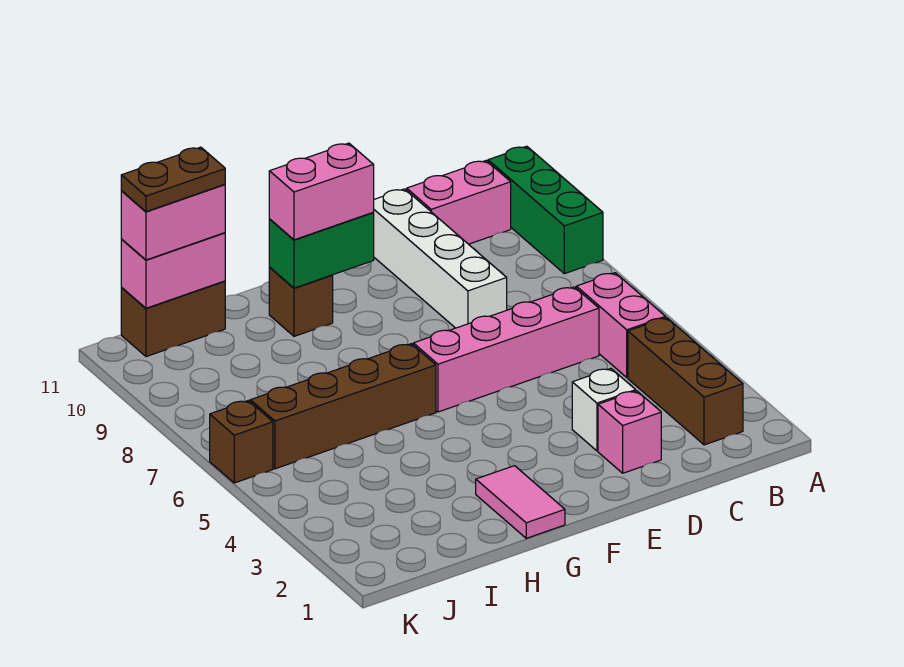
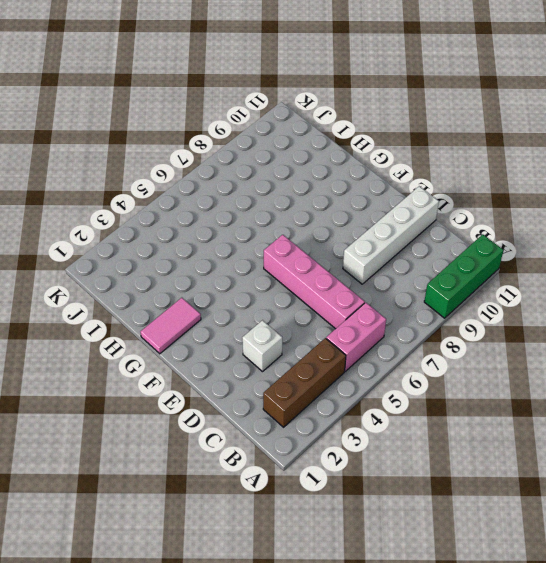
none -> pink brick B11:C11 level 1
none -> pink brick D2 level 1
none -> brown brick G6:J6 level 1

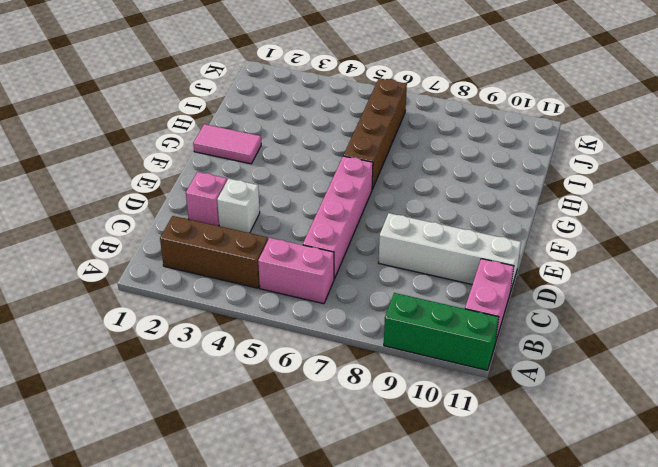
none -> brown brick G10 level 1
none -> brown brick I11:J11 level 1
none -> brown brick K6 level 1

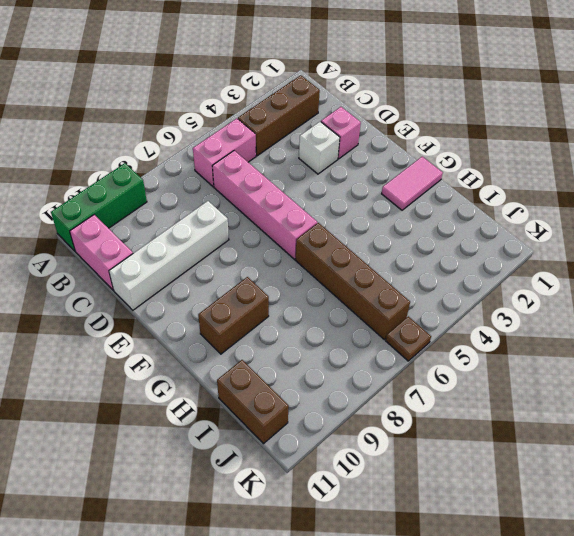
brown brick G9:G10 level 1 -> brown brick G10 level 1
brown plate K6 level 1 -> brown brick K6 level 1
none -> green brick F10:G10 level 2
none -> pink brick I11:J11 level 2
none -> pink brick F10:G10 level 3

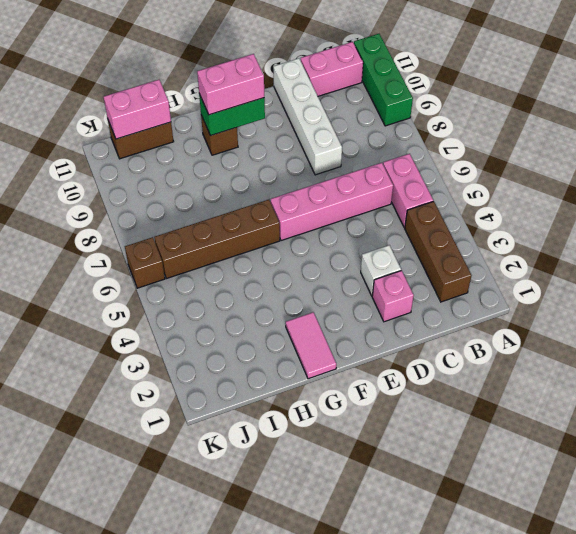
none -> pink brick I11:J11 level 3
none -> brown plate I11:J11 level 4

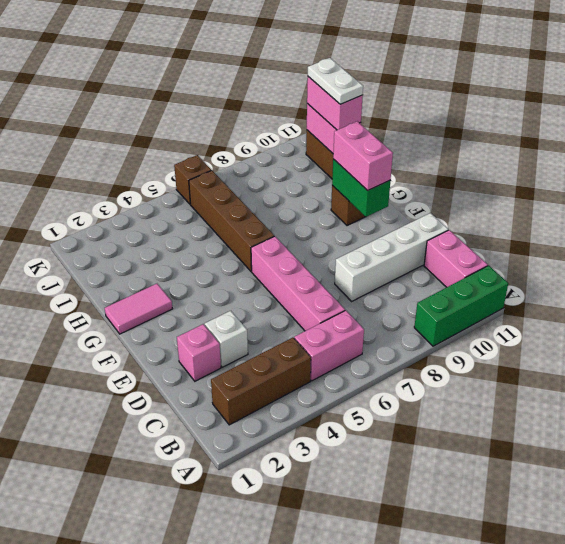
white plate I11:J11 level 4 -> brown plate I11:J11 level 4

